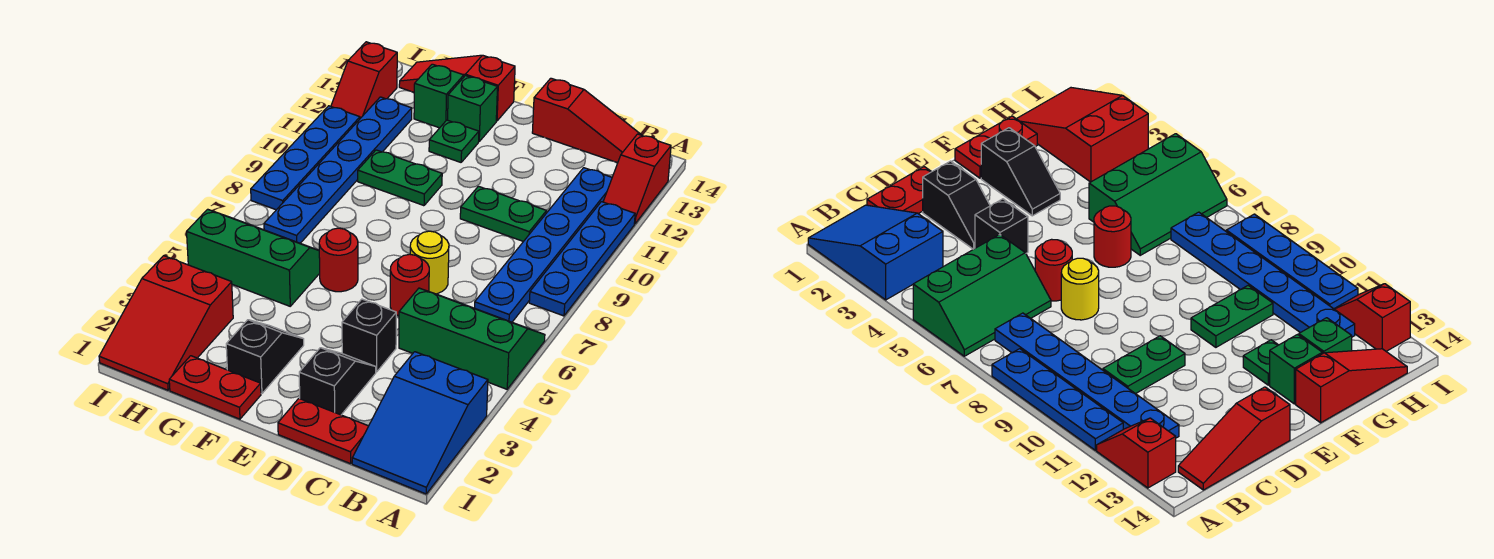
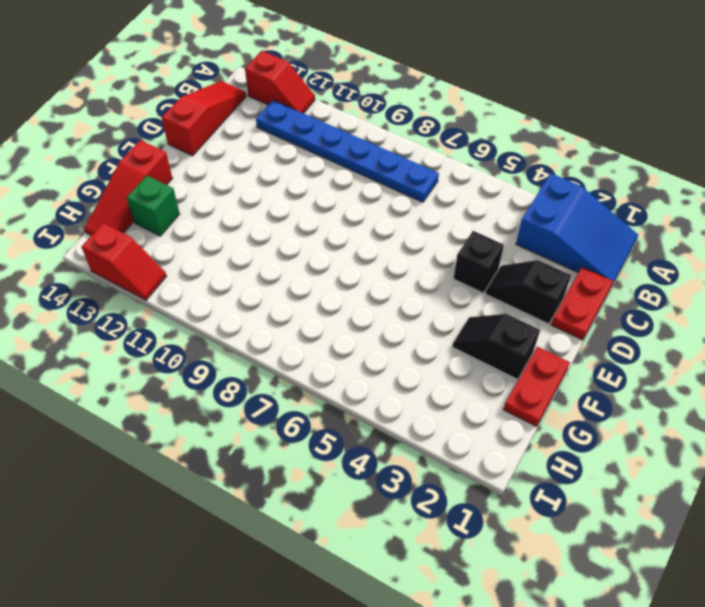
none -> green slope A5:C6 level 1 top 5
none -> blue plate A8:A11 level 1
none -> green plate C10:D10 level 1

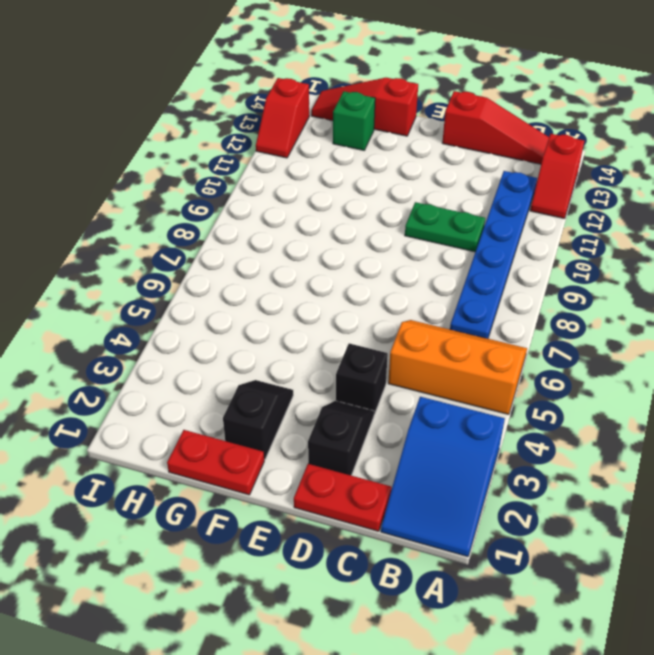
orange slope A5:C6 level 1 top 5 -> green slope A5:C6 level 1 top 5
none -> blue plate A8:A11 level 1
none -> red round brick D6 level 1
none -> yellow round brick D7 level 1

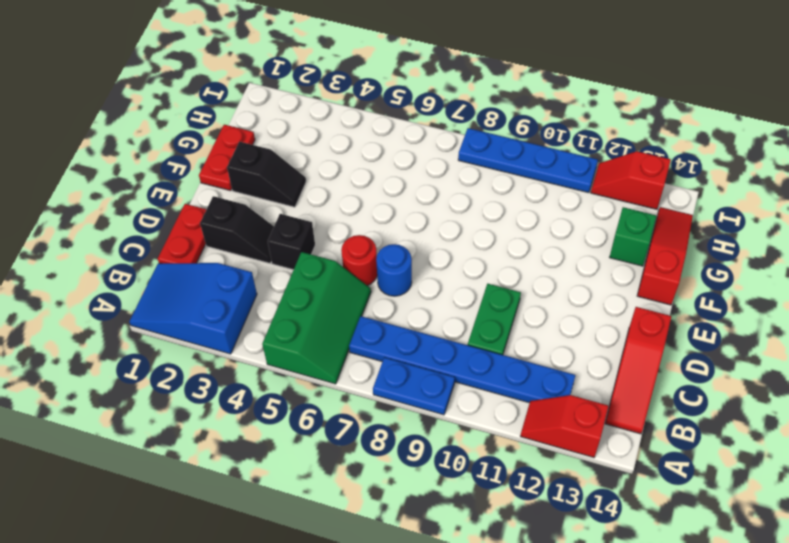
blue plate A8:A9 level 1 -> blue plate A8:A11 level 1
blue round brick D7 level 1 -> yellow round brick D7 level 1
none -> red round brick F6 level 1
none -> green plate F10:G10 level 1
none -> green plate F12 level 1

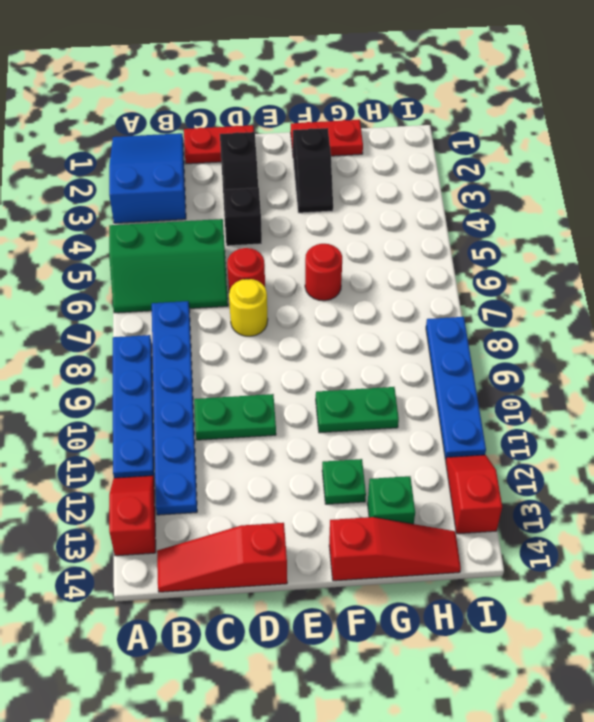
none -> green brick F13 level 1
none -> green slope G5:I6 level 1 top 5
none -> red slope H1:I3 level 1 top 3

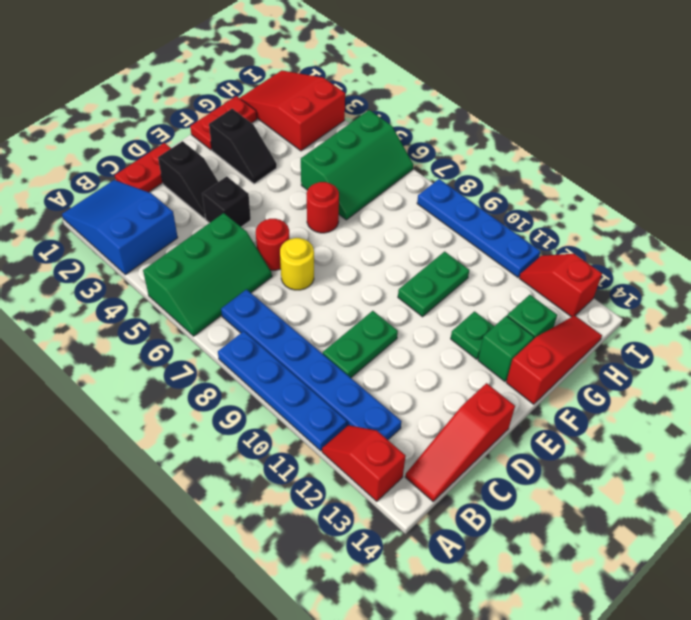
none -> blue plate H7:H12 level 1

